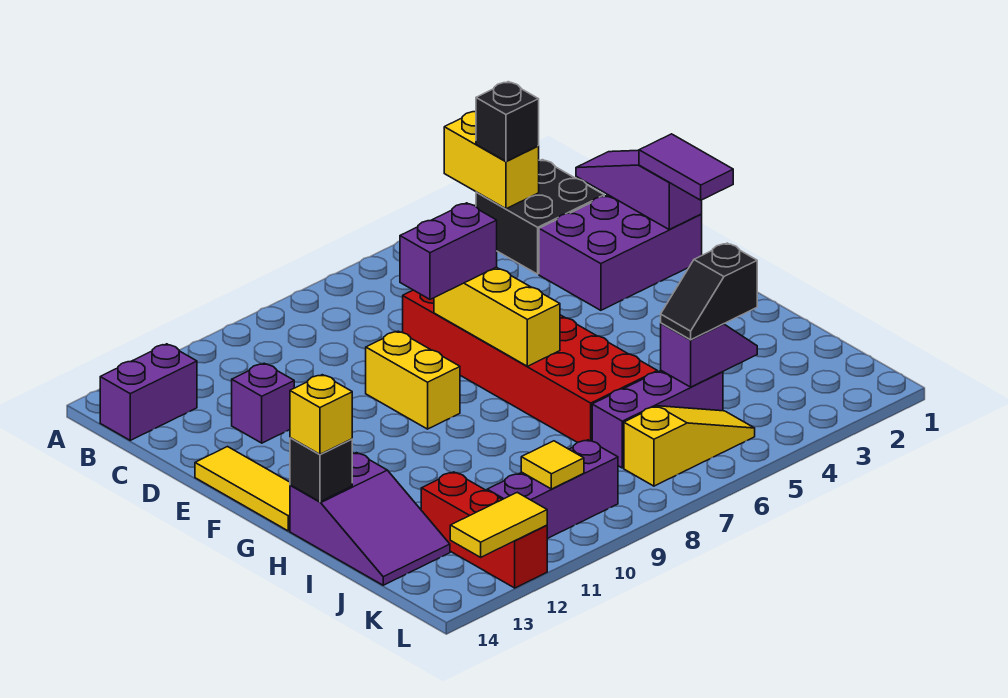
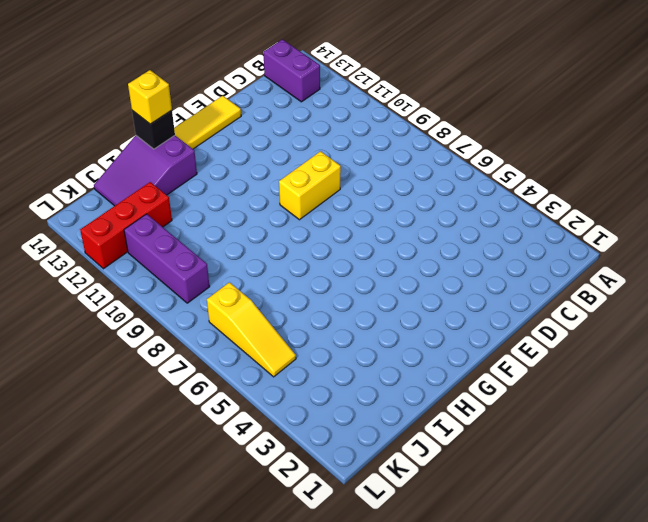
none -> black brick B2:C3 level 1
none -> purple brick D1:E3 level 1
none -> red brick D6:I7 level 1

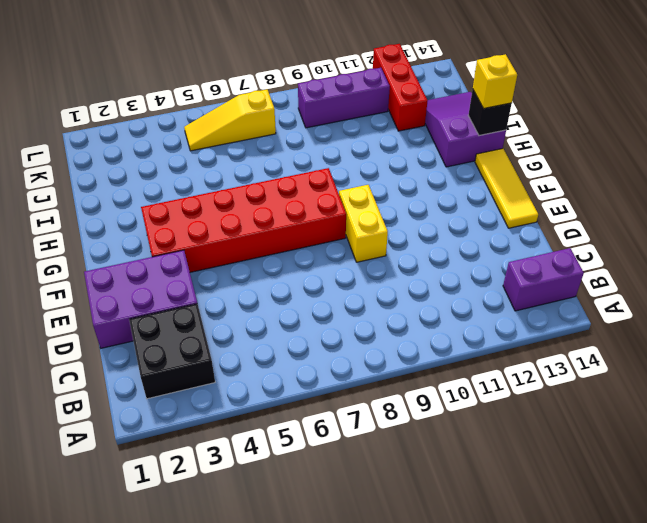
red brick F3:G8 level 1 -> red brick D6:I7 level 1
none -> purple brick D12 level 1
none -> purple brick J5:J7 level 1
none -> yellow brick A3:B3 level 2

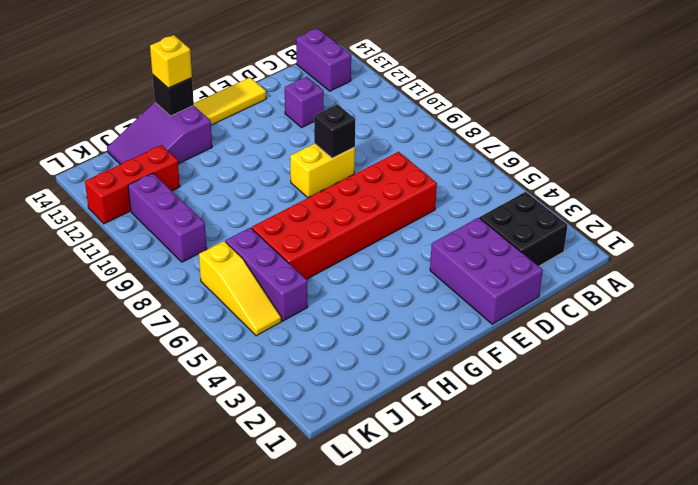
black brick E9 level 2 -> black brick B3 level 3
none -> yellow brick A3:B3 level 2
none -> purple slope C1:E1 level 2 top E
none -> yellow brick E7:G7 level 2

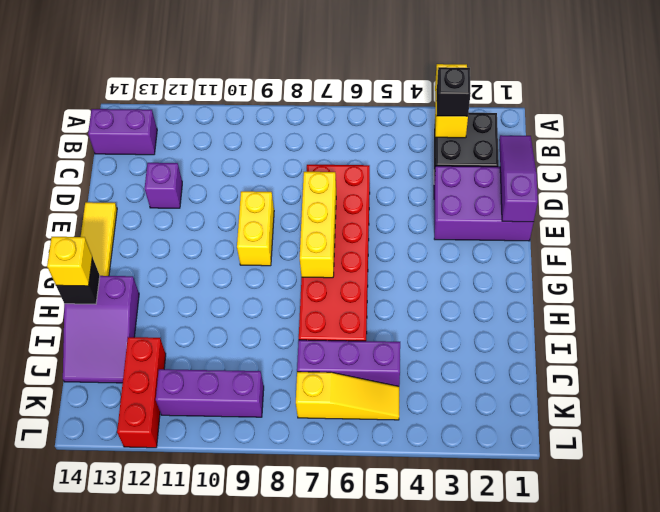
none -> purple slope J4:J5 level 2 top 5
none -> yellow tile K10 level 2
none -> yellow tile L12:L13 level 2

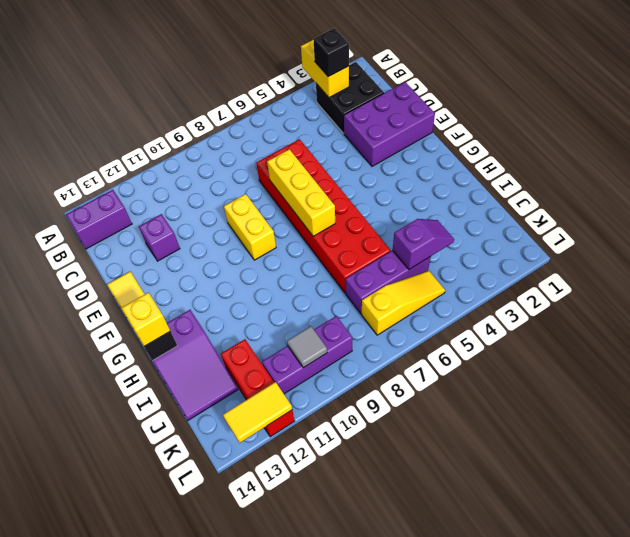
grey tile K10 level 2 -> yellow tile K10 level 2
none -> purple slope C1:E1 level 2 top E
none -> purple tile E1:F1 level 3
none -> purple brick E7:E8 level 3

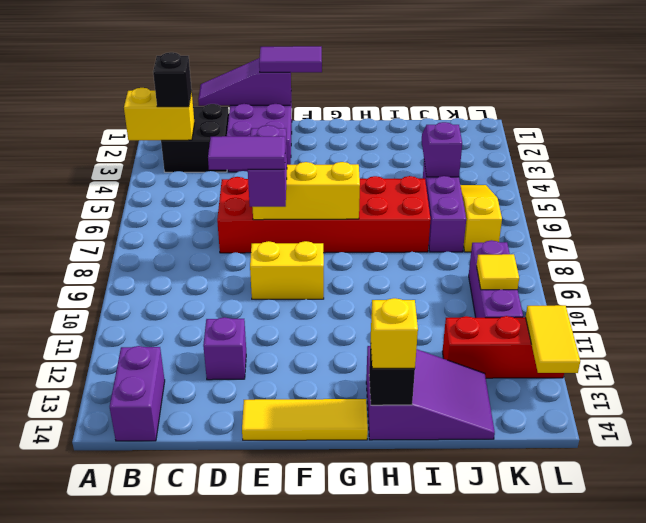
purple tile D8:E8 level 4 -> none
none -> black slope J4:J5 level 3 top 4

